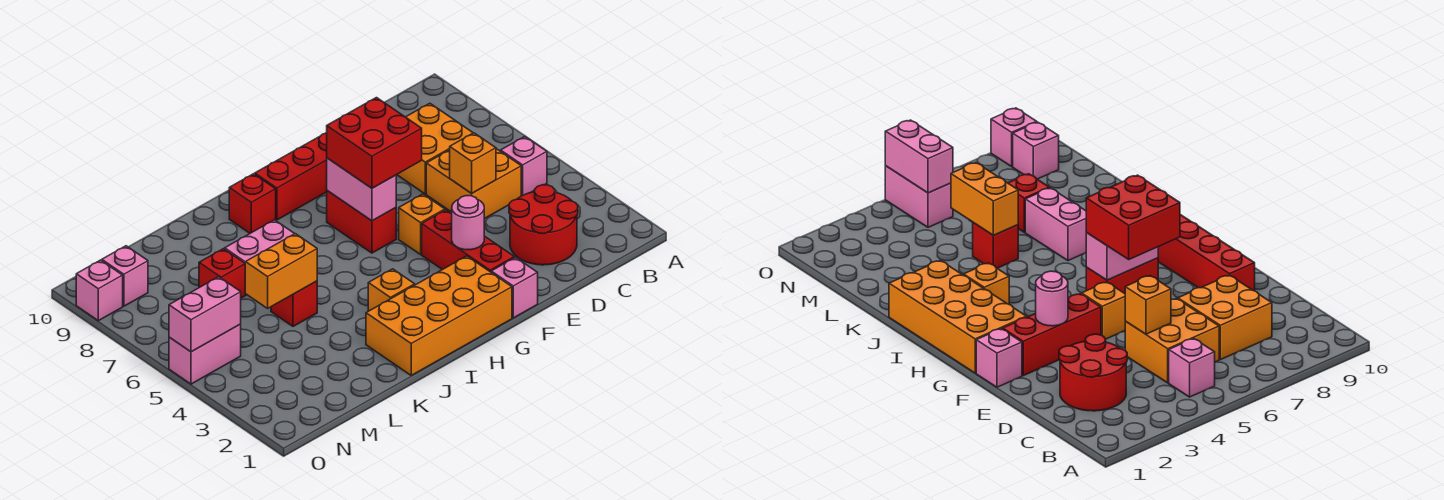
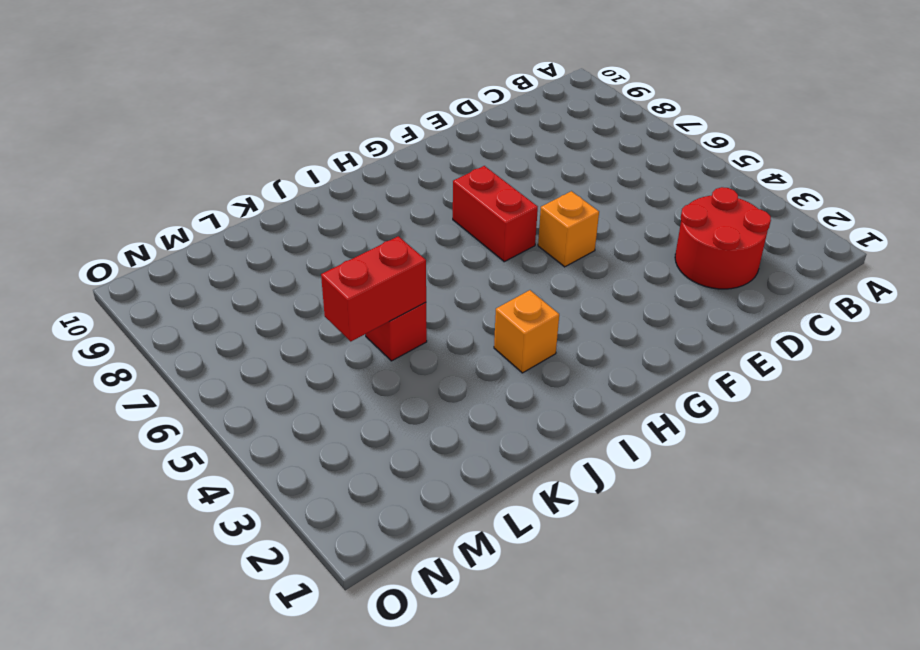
red brick K5:L5 level 2 -> orange brick K5:L5 level 2
none -> pink brick B5 level 1
none -> orange brick C5:D6 level 1
none -> orange brick C7:D8 level 1

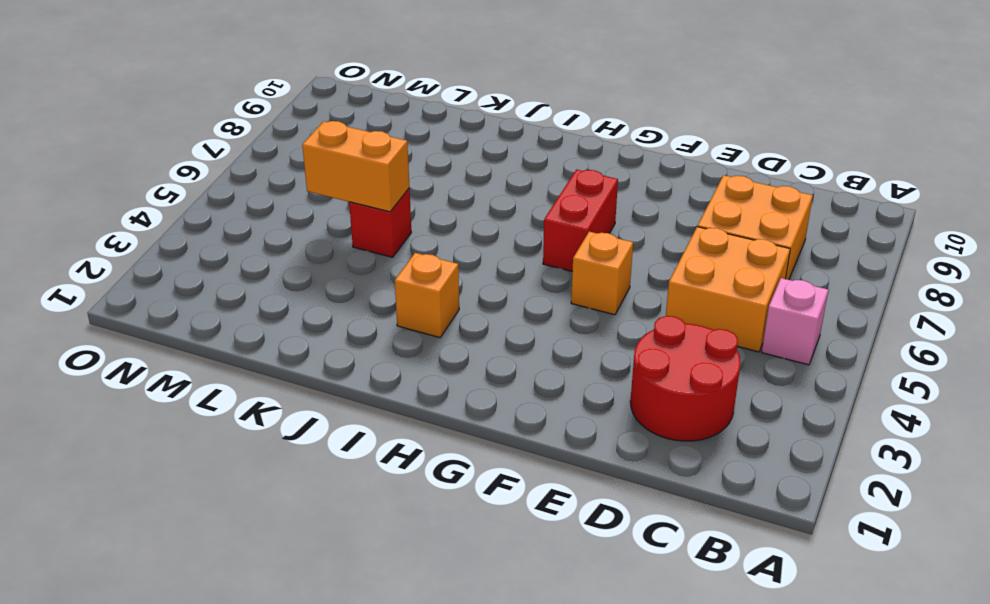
none -> red brick E9:H9 level 1
none -> pink brick F1 level 1
none -> red brick F2:F4 level 1

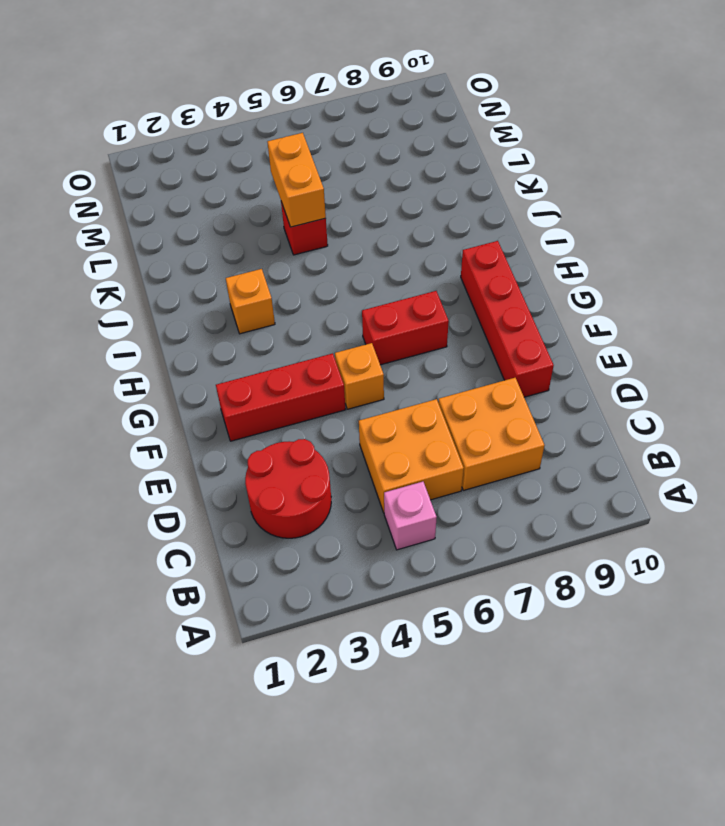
none -> pink brick F1 level 1
none -> orange brick G1:J2 level 1
none -> red brick I9 level 1

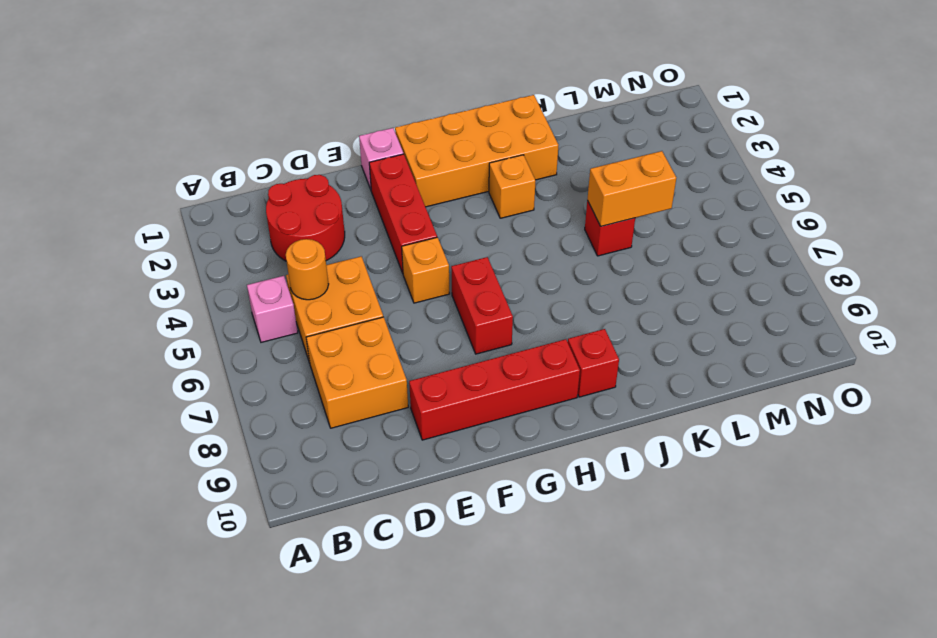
orange round brick C5 level 2 -> none
none -> pink brick J7:K7 level 1
none -> red brick L7 level 1
none -> pink brick N5:O5 level 1

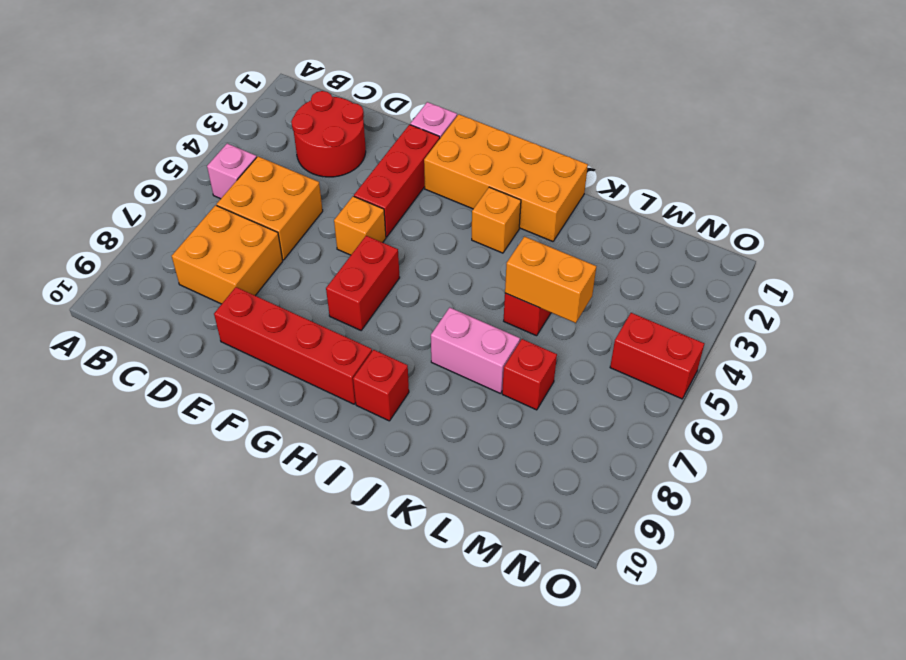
red brick N5:O5 level 1 -> pink brick N5:O5 level 1
none -> pink brick N9 level 1
none -> pink brick O9 level 1
none -> orange brick D5 level 2

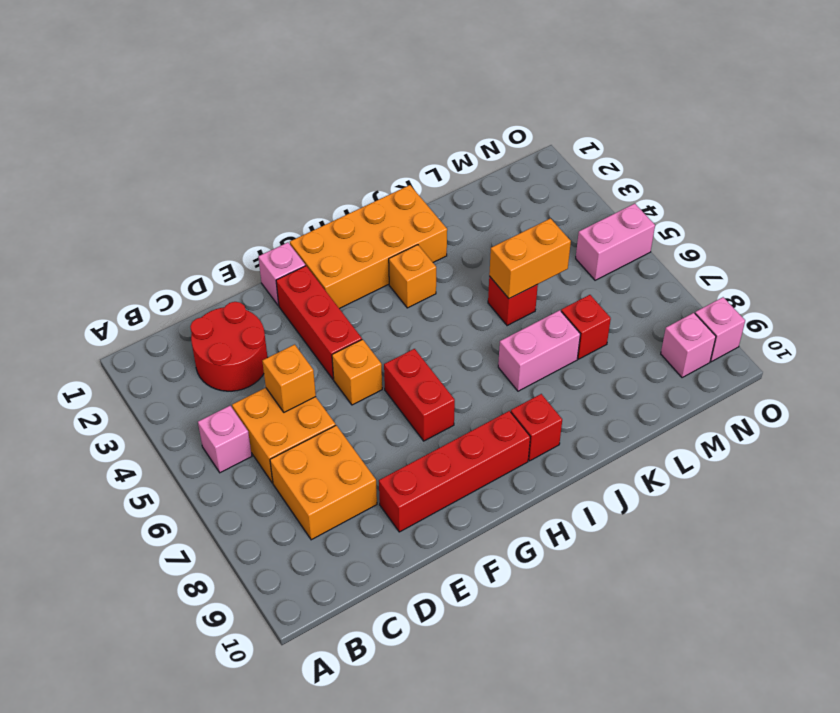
none -> pink round brick F3 level 2
none -> pink brick G6:G7 level 2
none -> pink brick N5:O5 level 2

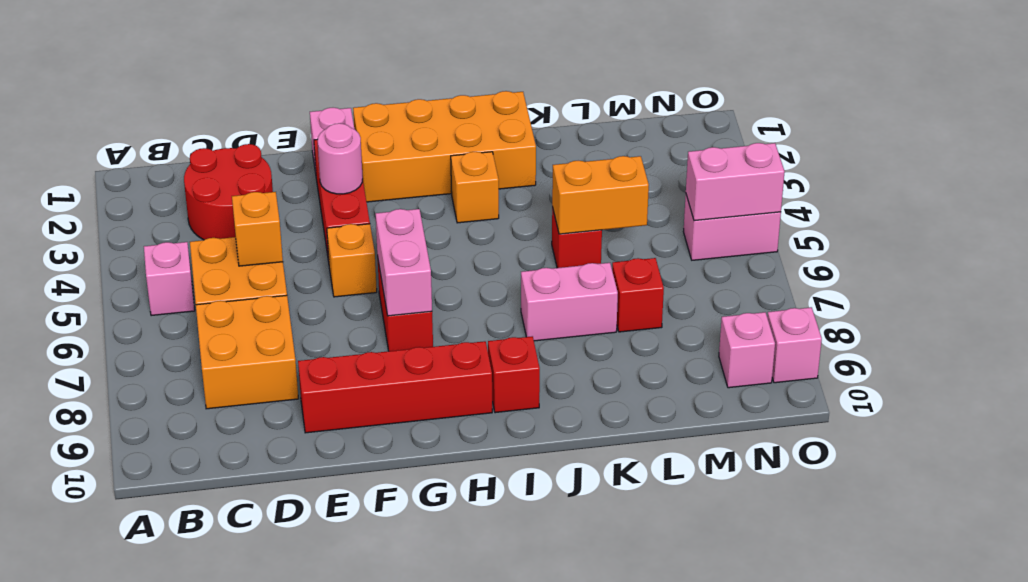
none -> red brick F6:G7 level 3

